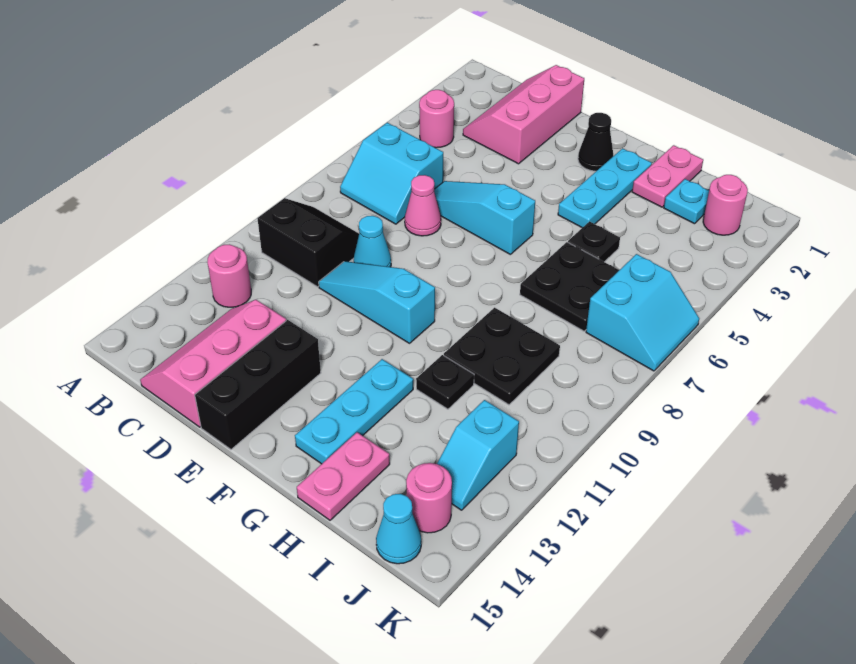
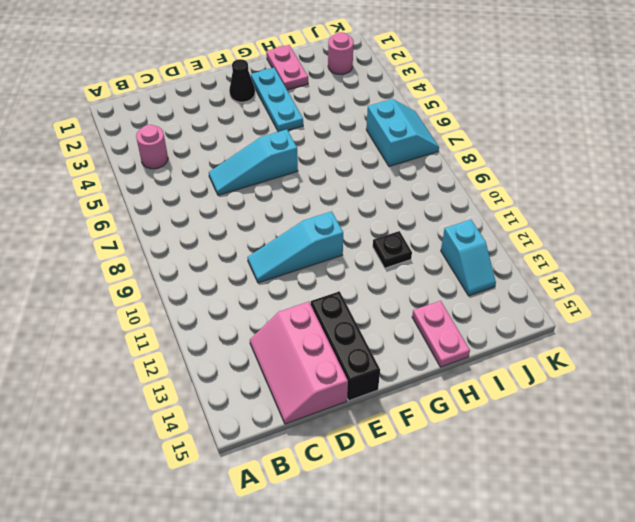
none -> cyan slope B6:C7 level 1 top 6
none -> black slope B9:C10 level 1 top 10
none -> pink round brick B12 level 1

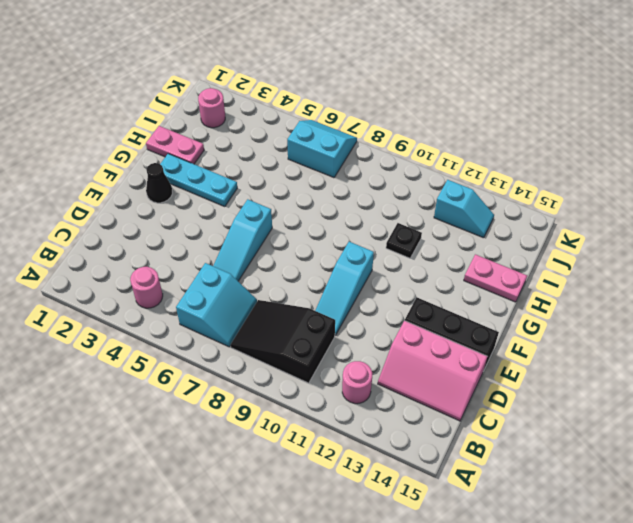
black slope B8:C10 level 1 top 10 -> black slope B9:C10 level 1 top 10
none -> pink slope C1:D3 level 1 top D
none -> pink cone D7 level 1
none -> cyan cone D9 level 1

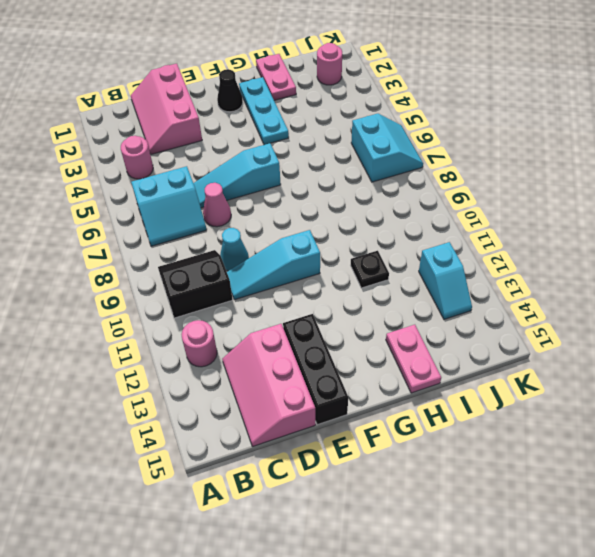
none -> cyan plate G12:G14 level 1
none -> black plate H5 level 1
none -> black plate H6:I7 level 1

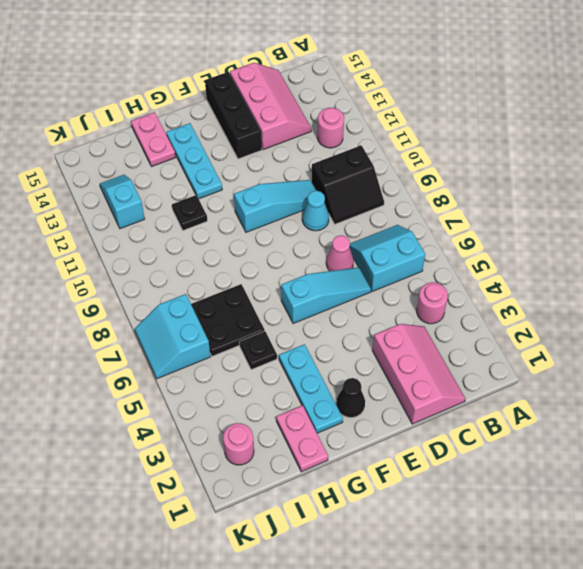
none -> black plate H9:I10 level 1
none -> cyan plate I2 level 1
none -> pink round brick J14 level 1

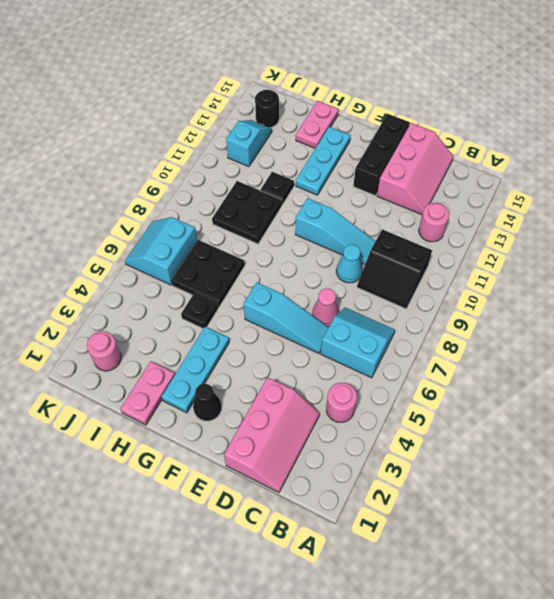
black round brick J14 level 1 -> pink round brick J14 level 1
none -> cyan plate I2 level 1
none -> cyan cone J15 level 1

